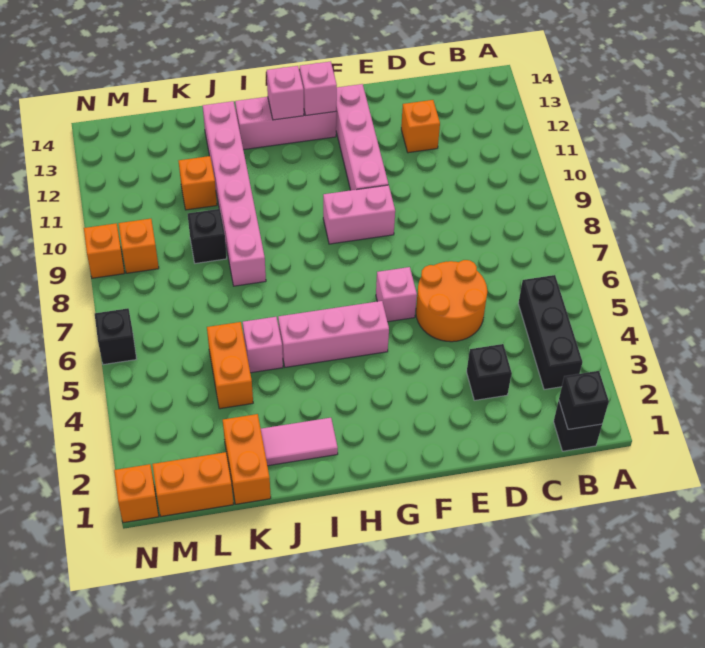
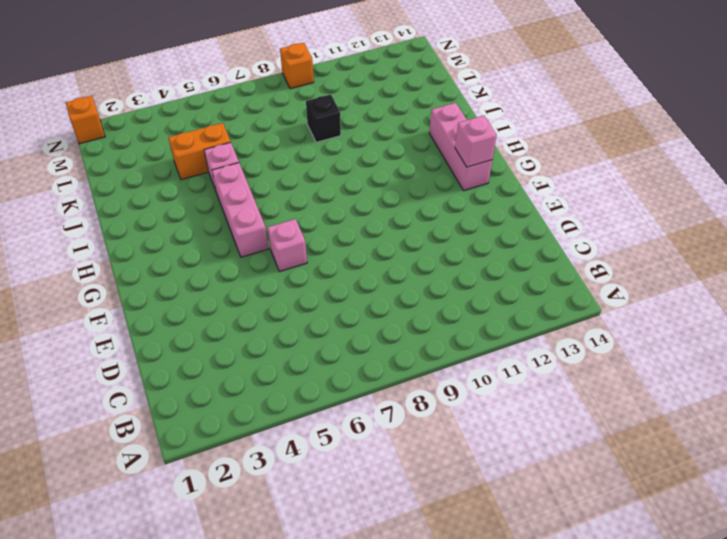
none -> black brick B1 level 1
none -> black brick B3:B5 level 1
none -> black brick D3 level 1

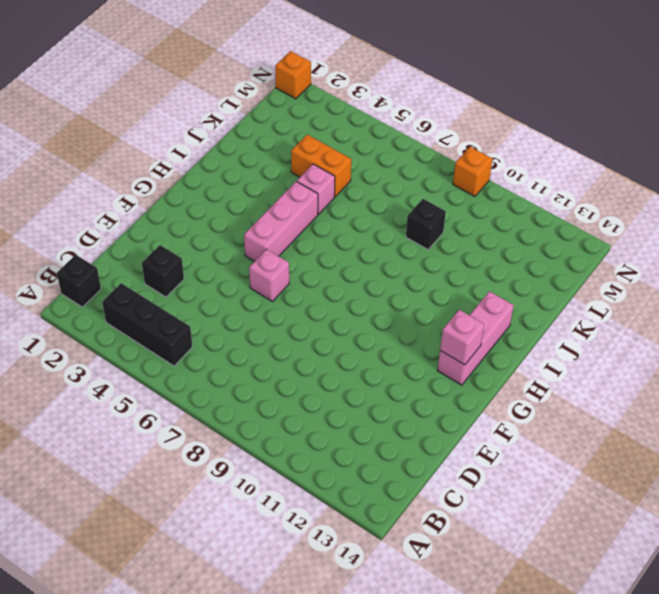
none -> orange round brick D5:E6 level 1
none -> orange brick D12 level 1
none -> pink brick F9:G9 level 1

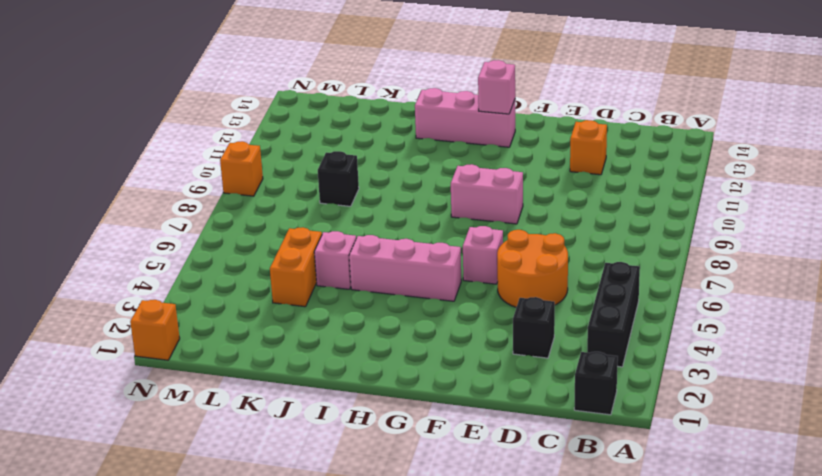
none -> pink brick F10:F13 level 1
none -> pink tile I2:J2 level 1
none -> pink brick J8:J13 level 1

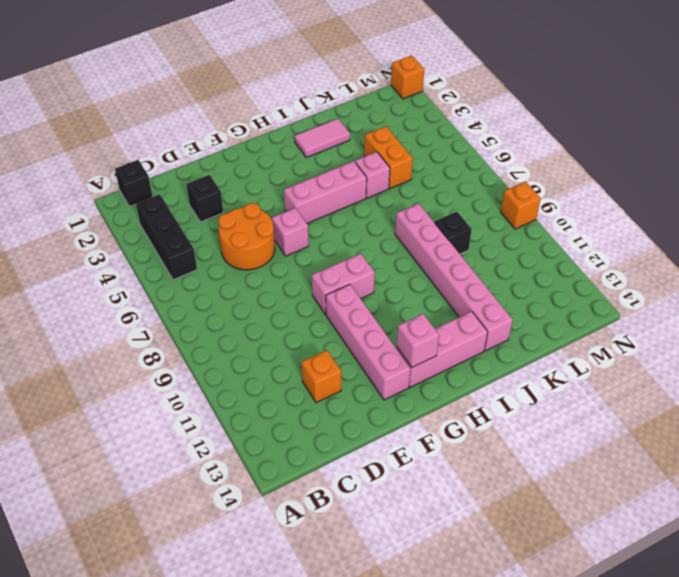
none -> orange brick K1:K2 level 1
none -> orange brick K11 level 1
none -> orange brick L1:M1 level 1

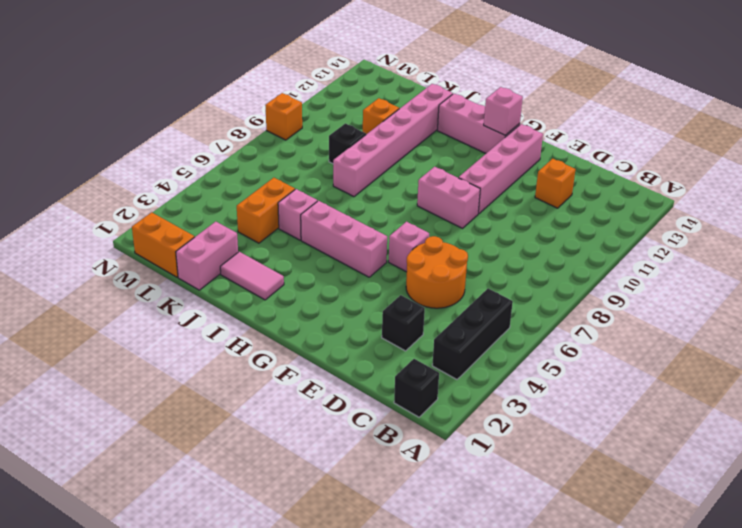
pink brick K1:K2 level 1 -> orange brick K1:K2 level 1
none -> orange brick M9 level 1
none -> orange brick N1 level 1
none -> black brick N6 level 1

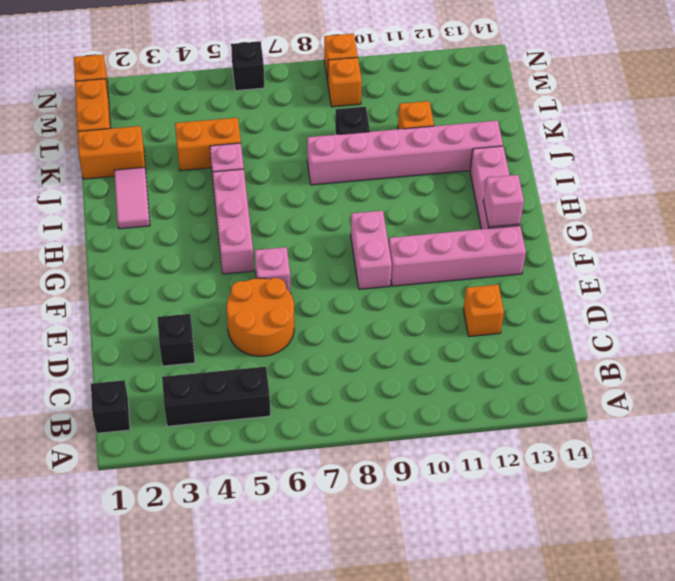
none -> black brick B1 level 2
none -> pink brick H13 level 2

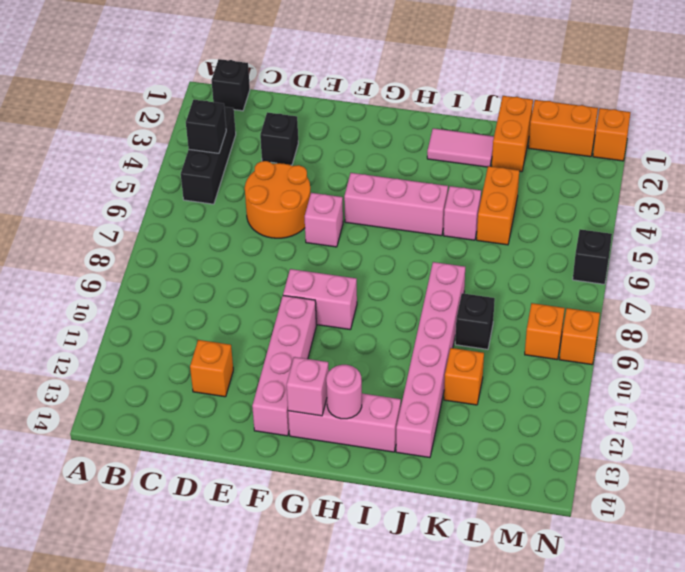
black brick B4 level 2 -> black brick B1 level 2
pink round brick H13 level 2 -> pink brick H13 level 2

